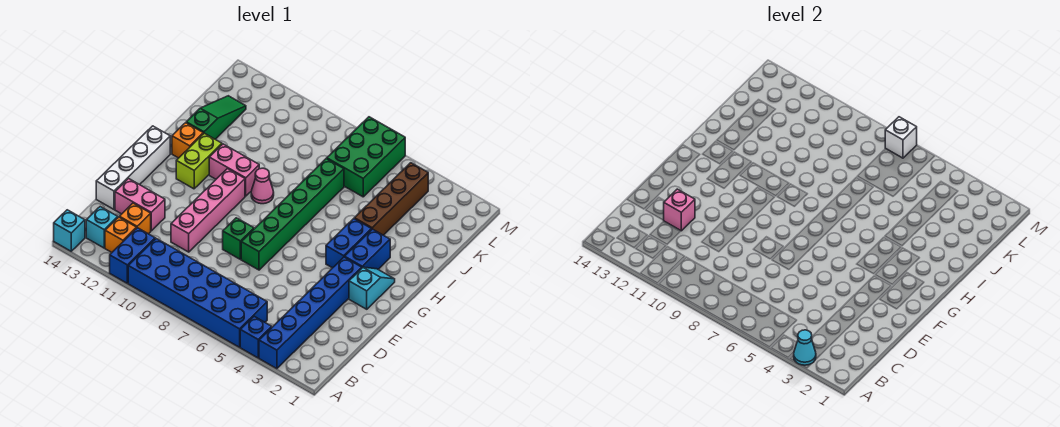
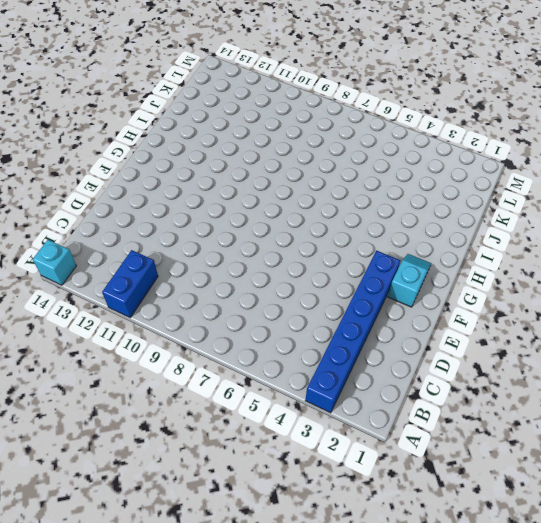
none -> blue brick A4 level 1
none -> blue brick A5:B10 level 1
none -> orange brick B12 level 1

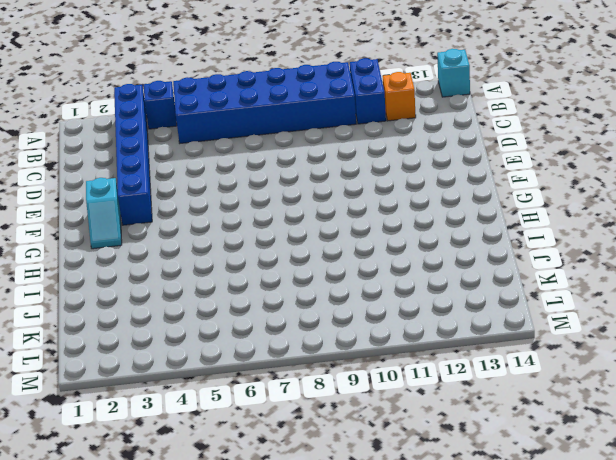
none -> cyan brick B13 level 1
none -> orange brick C12 level 1
none -> pink brick D10:G10 level 1

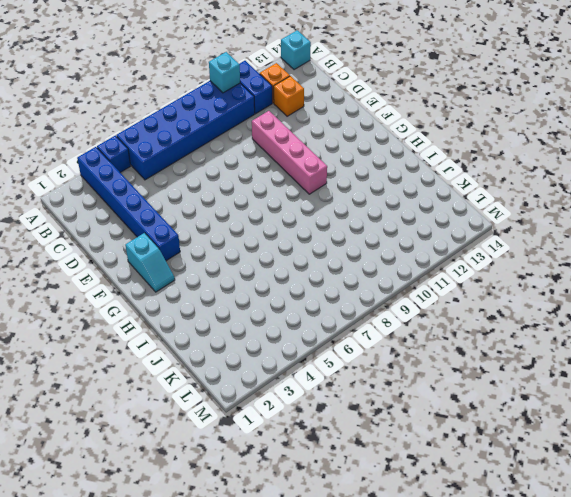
cyan brick A10 level 2 -> cyan brick B13 level 1
none -> pink brick D12:D13 level 1
none -> white brick D14:G14 level 1
none -> green brick E7:J7 level 1

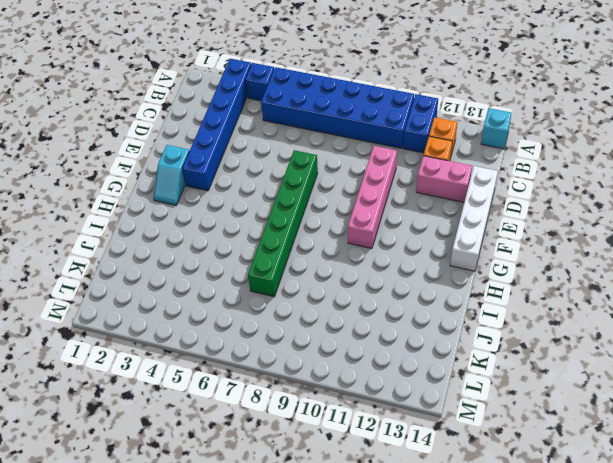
none -> cyan brick B13 level 1
none -> green brick E8 level 1
none -> blue brick G3:H3 level 1

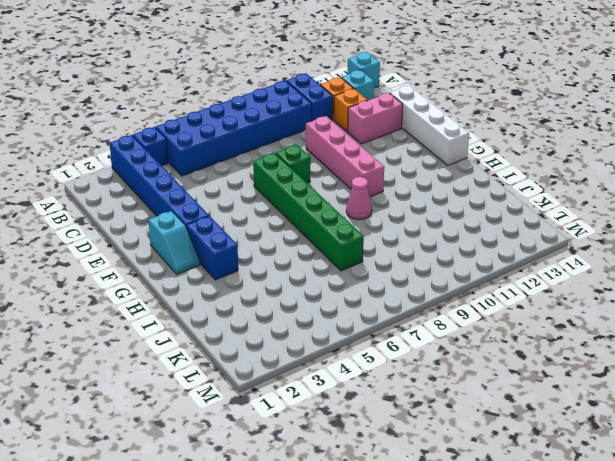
none -> blue brick G4:H4 level 1
none -> lime brick G12:H12 level 1
none -> pink brick H10:H11 level 1

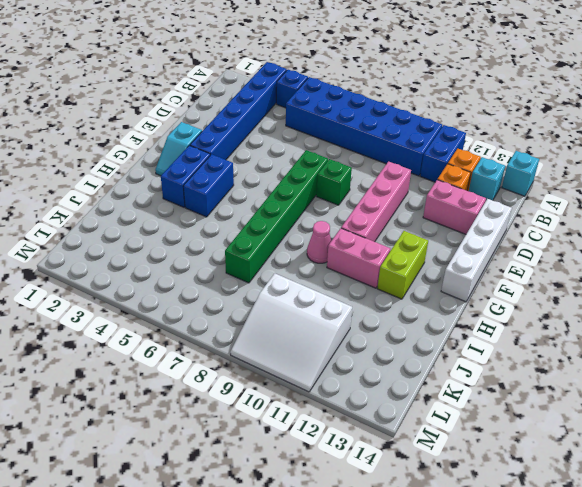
white slope K9:M11 level 1 top K -> none
none -> orange brick H13 level 1
none -> brown brick I4:L4 level 1
none -> green slope I13:K13 level 1 top I

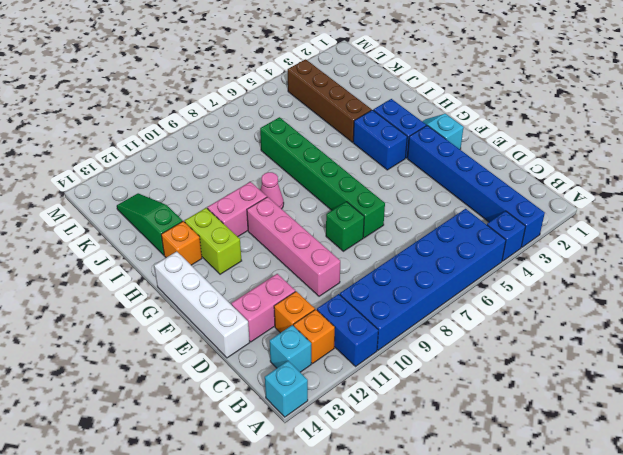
none -> green brick K6:M7 level 1
none -> cyan cone A3 level 2
none -> pink brick D12 level 2

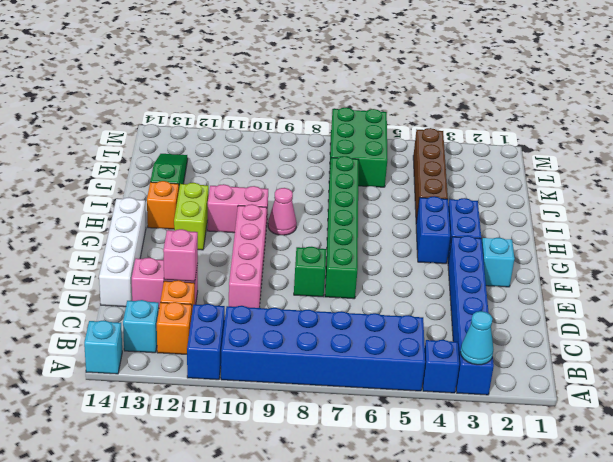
none -> white brick M7 level 2

